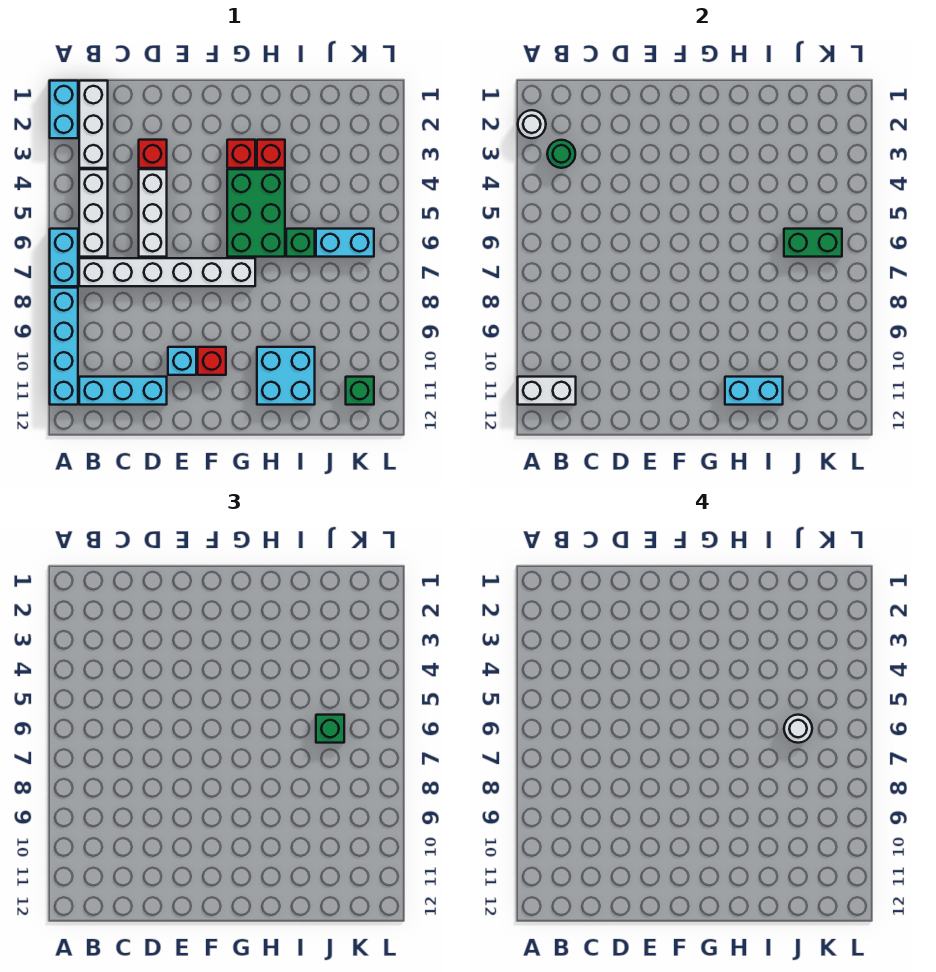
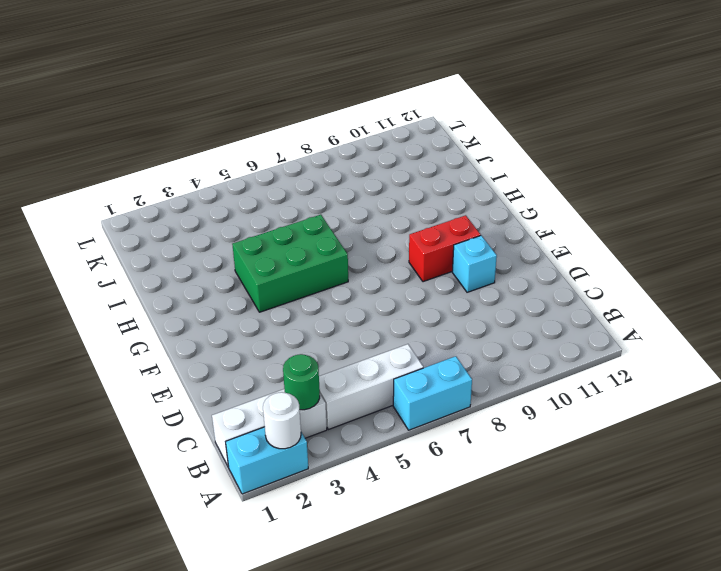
red brick F9:F10 level 1 -> red brick F10 level 1
none -> cyan brick A8:A11 level 1
none -> white brick B7:G7 level 1
none -> cyan brick B11:D11 level 1

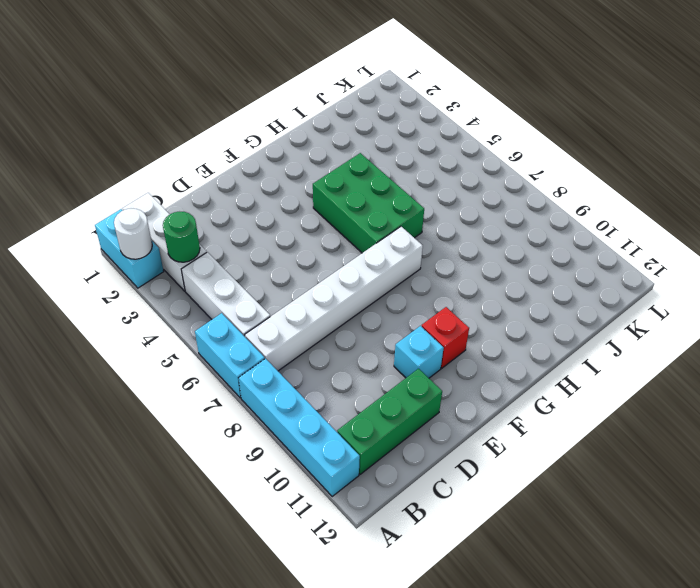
green brick B11:D11 level 1 -> cyan brick B11:D11 level 1
none -> red brick D3 level 1
none -> white brick D4:D6 level 1
none -> red brick G3 level 1

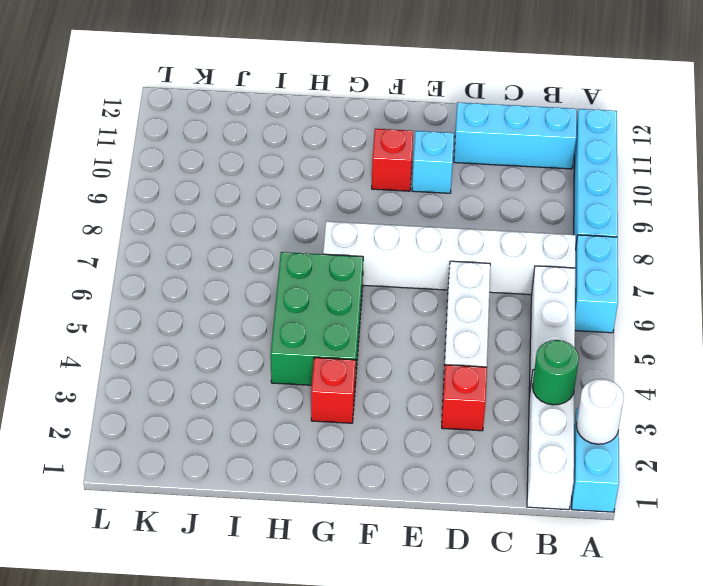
none -> red brick H3 level 1
none -> cyan brick H10:I11 level 1
none -> green brick I6 level 1

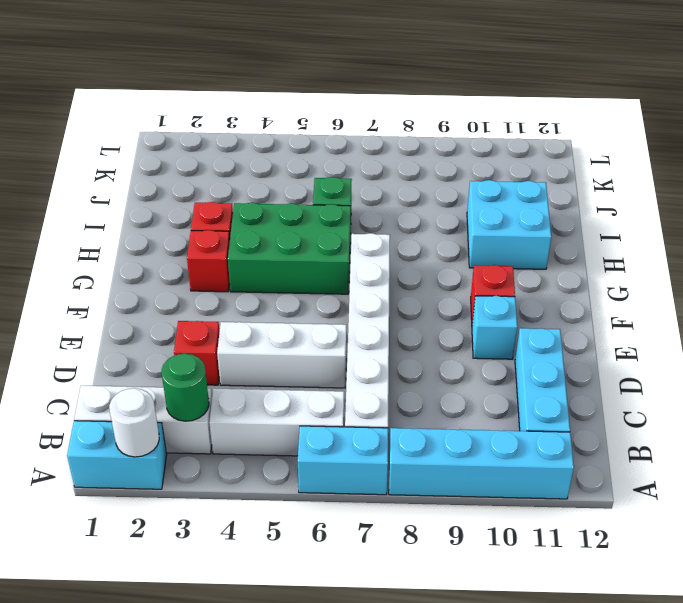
none -> cyan brick J6:K6 level 1
none -> green brick K11 level 1
none -> white brick A11:B11 level 2

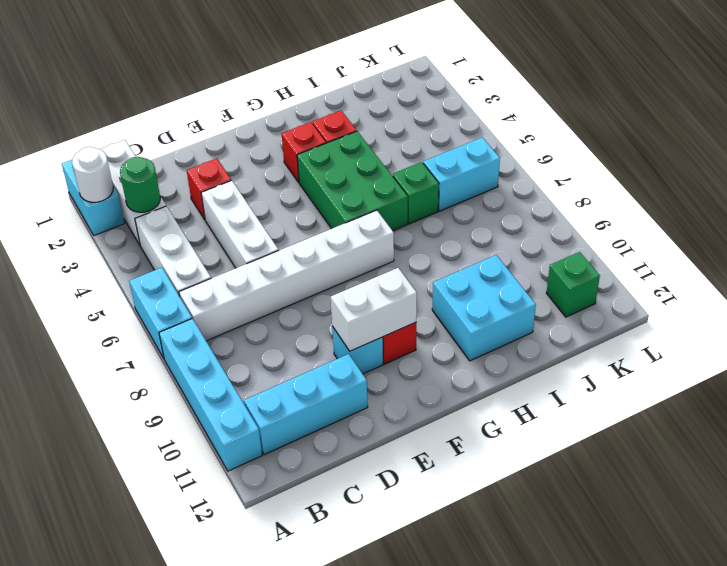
white brick E10:F10 level 2 -> white brick A11:B11 level 2
none -> cyan brick H11:I11 level 2
none -> green brick J6:K6 level 2
none -> green brick J6 level 3

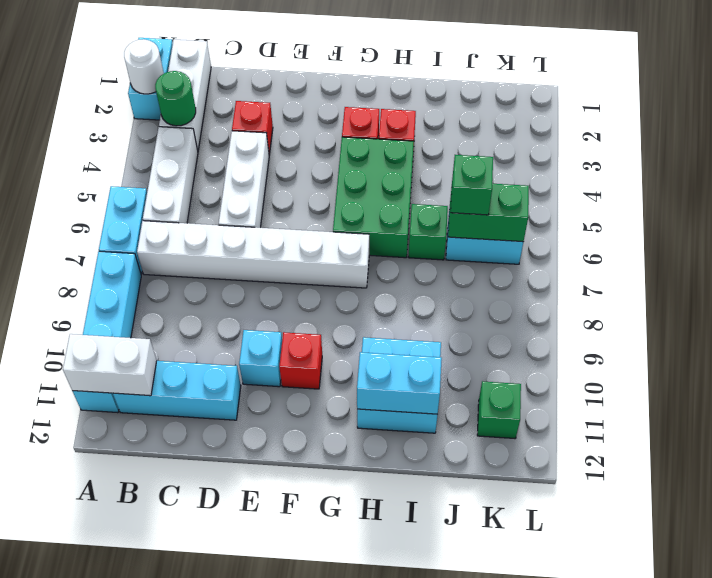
none -> white round brick J6 level 4

